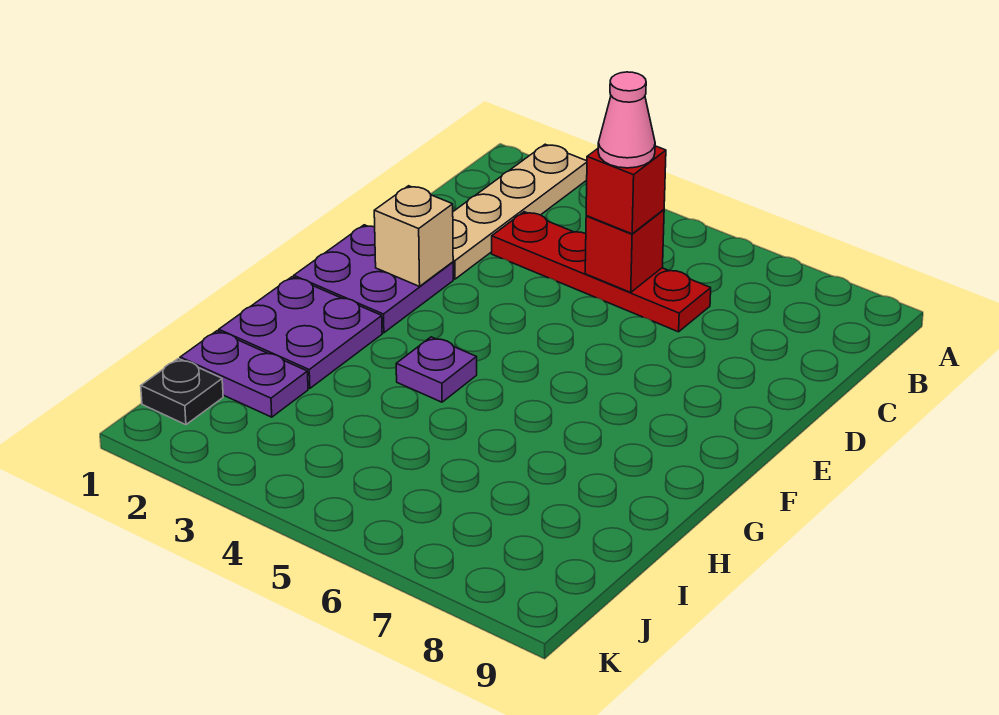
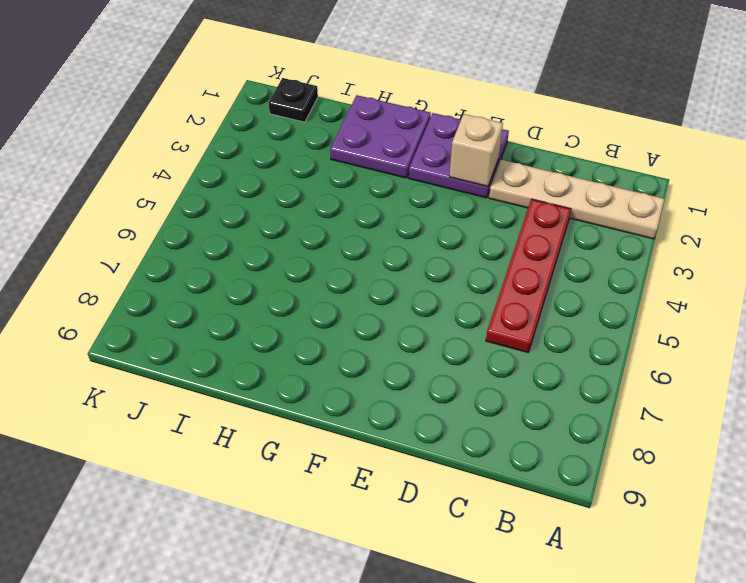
none -> purple plate G4 level 1
none -> purple plate I1:I2 level 1

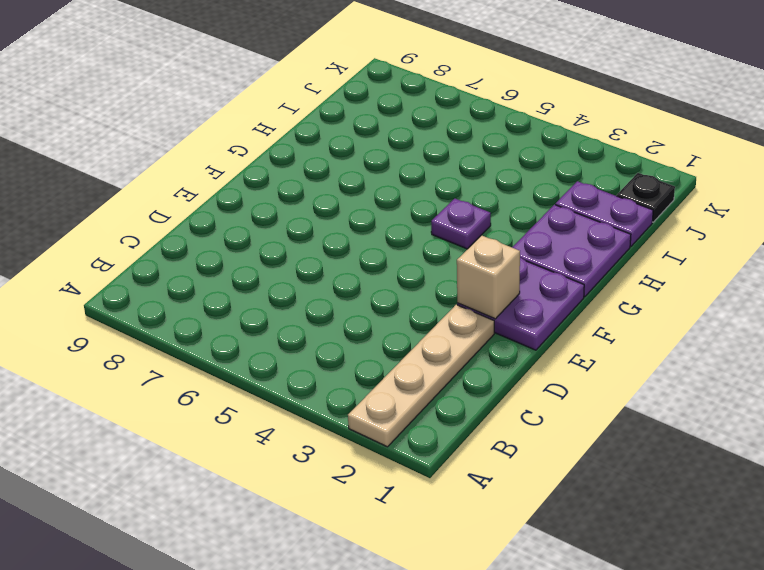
none -> red plate C3:C6 level 1
none -> red brick C5 level 2

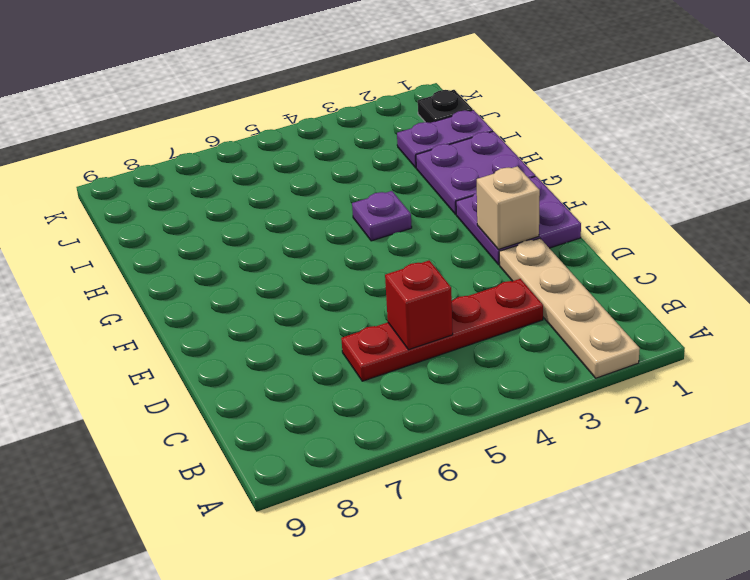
none -> red brick C5 level 3
none -> pink cone C5 level 4

